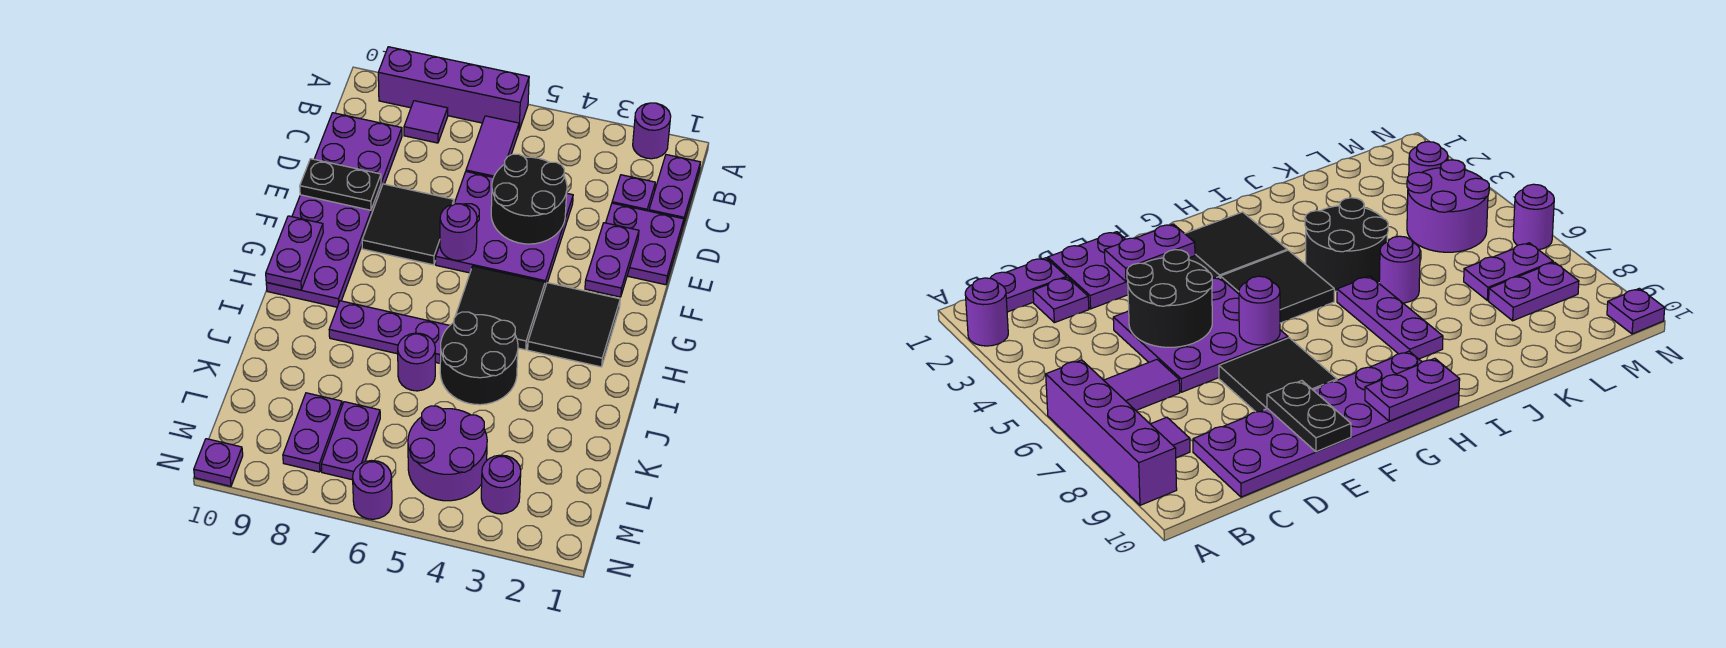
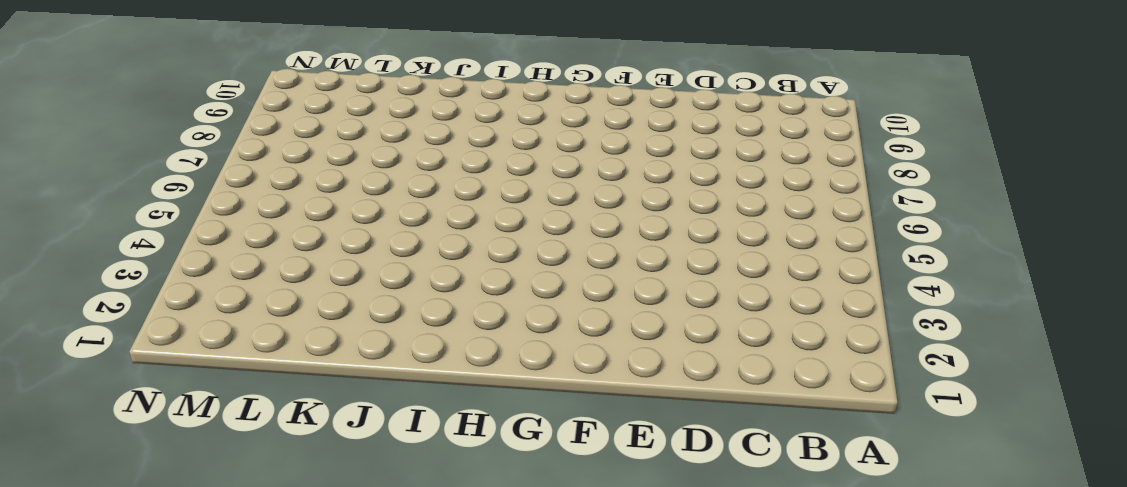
none -> purple round brick A2 level 1
none -> purple brick A6:A9 level 1
none -> purple plate B1:C1 level 1

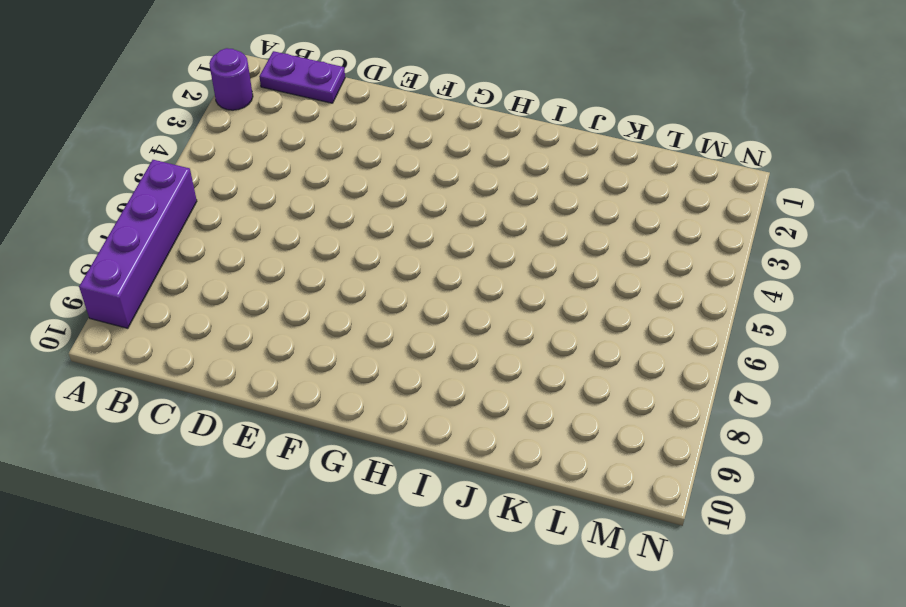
none -> purple tile B6:C6 level 1
none -> purple tile B8 level 1
none -> purple plate C2 level 1

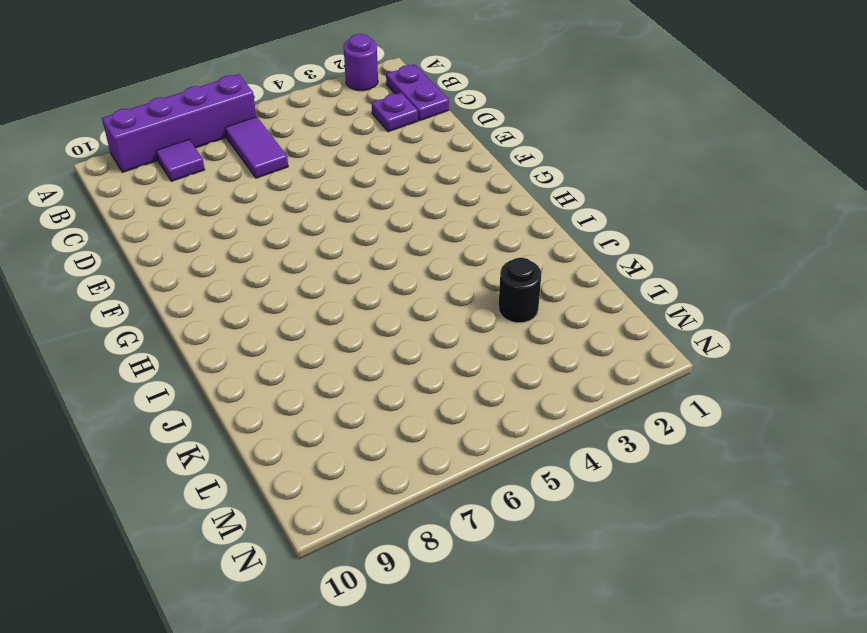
black round brick K3 level 1 -> none
none -> purple plate C9:H10 level 1
none -> purple plate D1:E2 level 1
none -> purple plate D4:F6 level 1

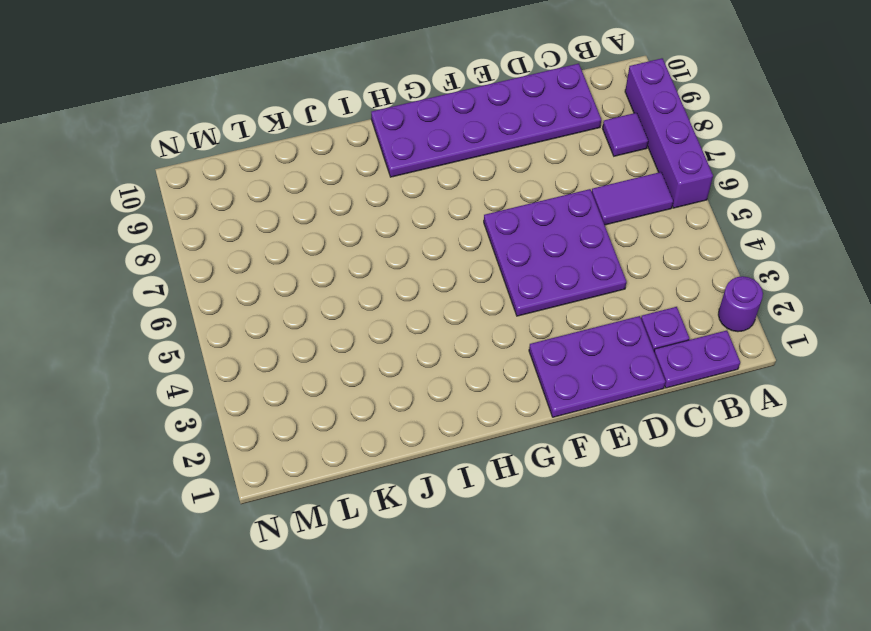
purple plate D1:F2 level 1 -> purple plate D1:E2 level 1
none -> black tile E7:F8 level 1
none -> black tile G2:H3 level 1
none -> black tile G4:H5 level 1

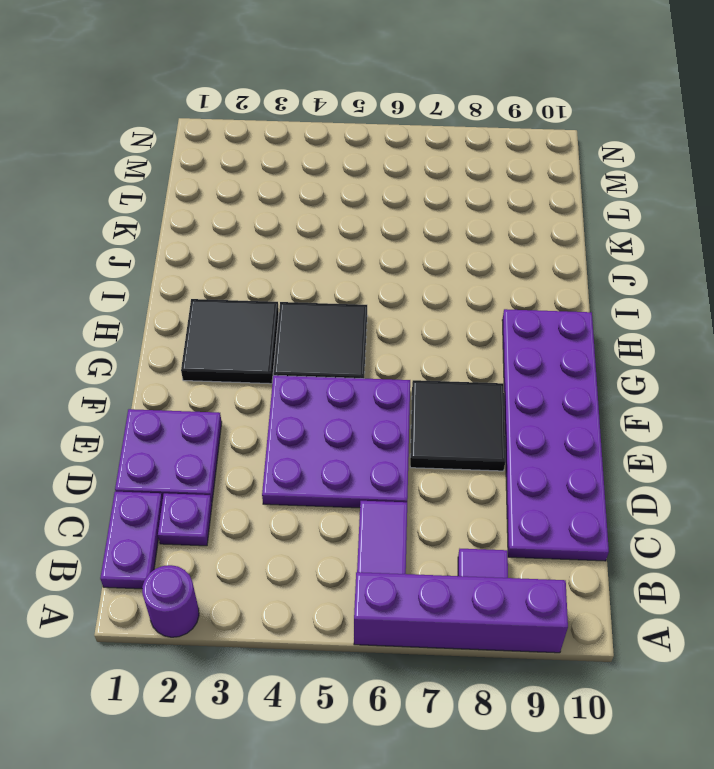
none -> black round brick I4:J5 level 1
none -> purple plate I6:I8 level 1
none -> purple round brick J6 level 1

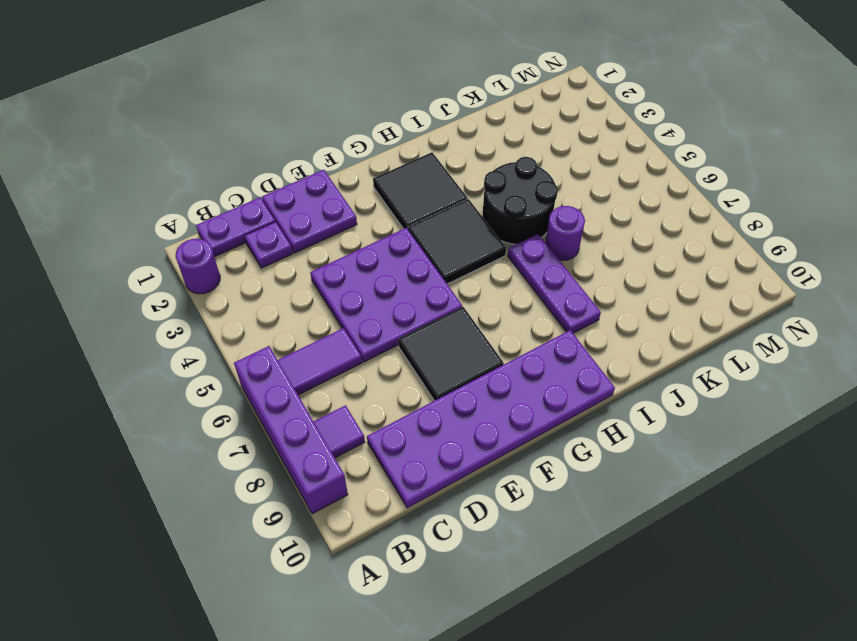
none -> purple round brick L4:M5 level 1
none -> purple plate L7:M7 level 1
none -> purple plate L8:M8 level 1

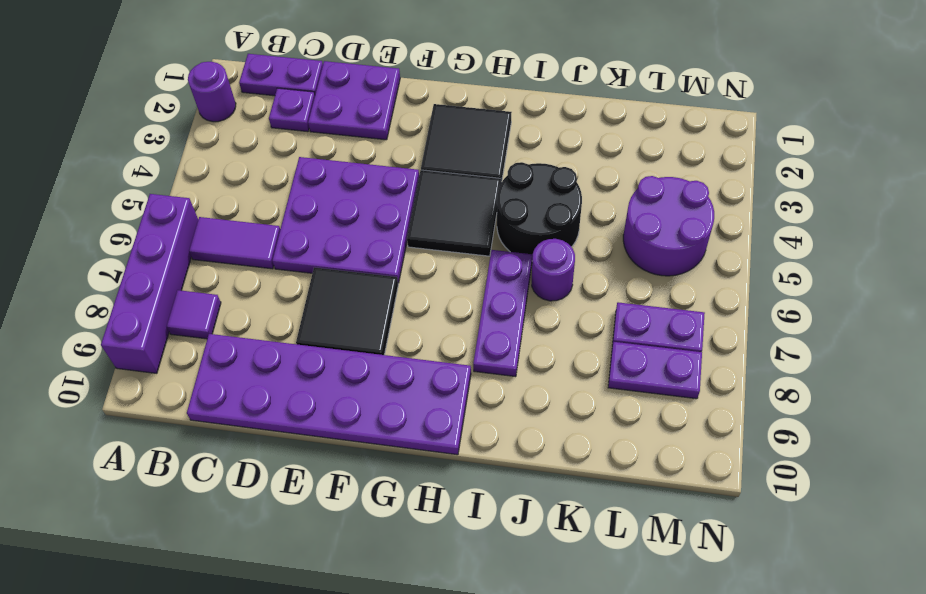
none -> purple round brick M3 level 1
none -> purple round brick N6 level 1
none -> purple plate N10 level 1

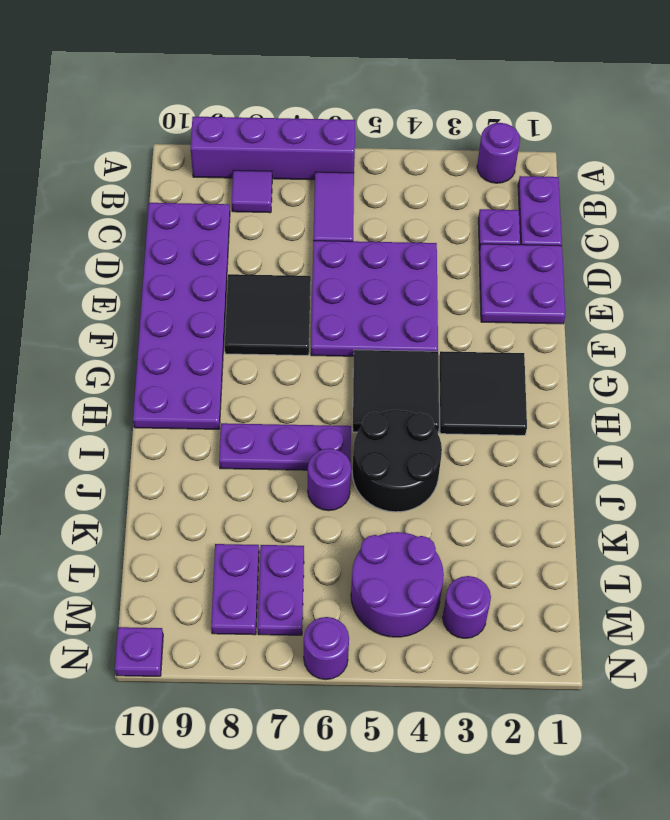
none -> black round brick D4:E5 level 2
none -> purple plate E2:F2 level 2
none -> black plate E9:E10 level 2

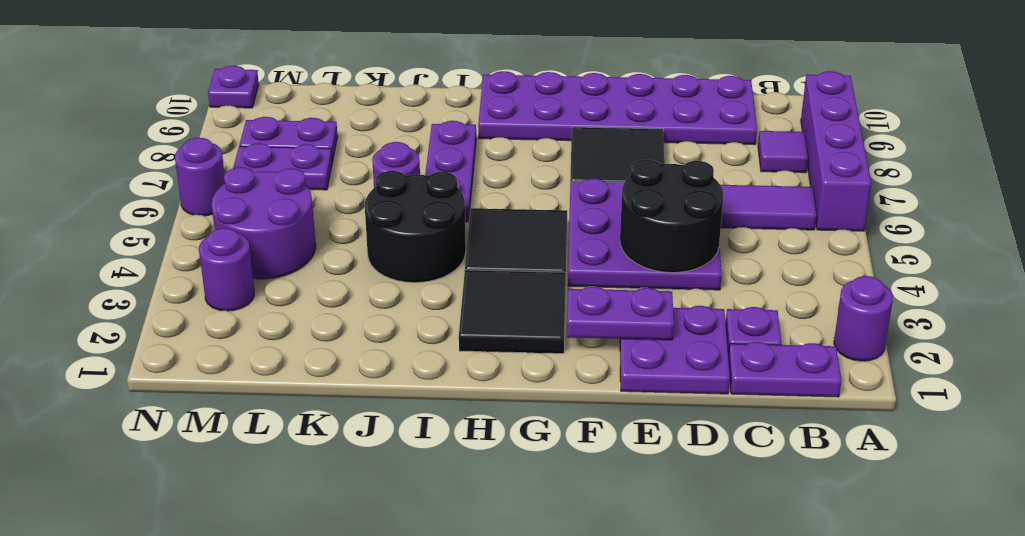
none -> black plate E9:E10 level 2
none -> purple round brick F6 level 2
none -> purple plate G10:H10 level 2

